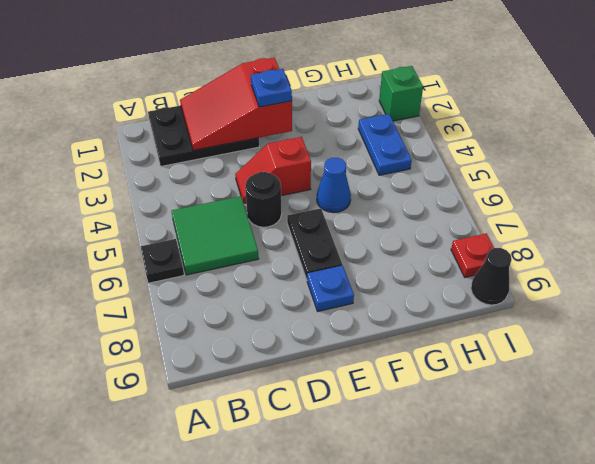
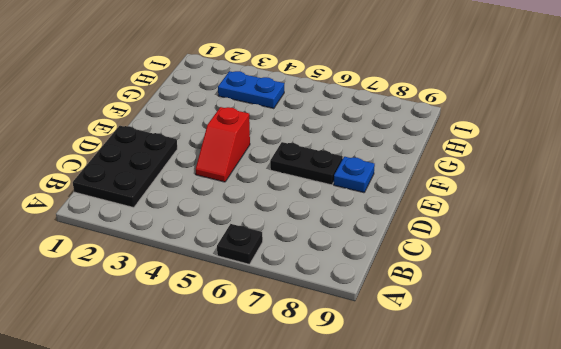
none -> green tile B5:C6 level 1
none -> black round brick D5 level 1
none -> blue cone F5 level 1

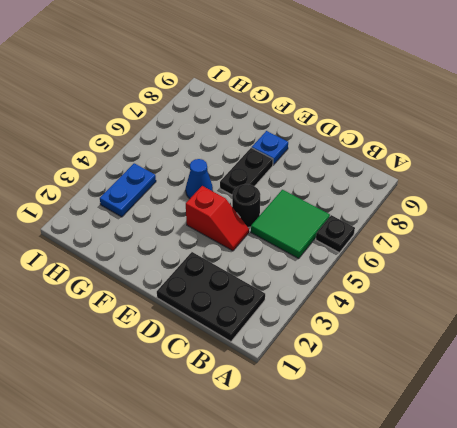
none -> green brick I2 level 1
none -> red plate I8 level 1
none -> black cone I9 level 1

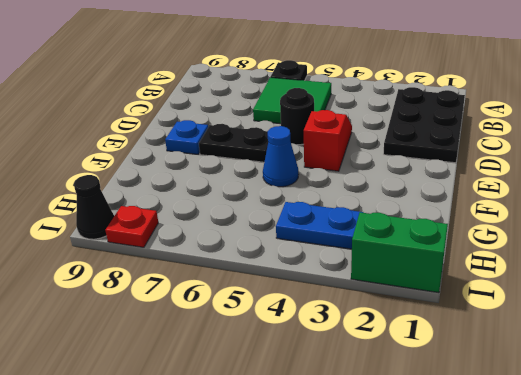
green brick I1:I2 level 1 -> green brick I2 level 1
none -> red slope C1:E2 level 2 top E
none -> blue plate E2 level 3

